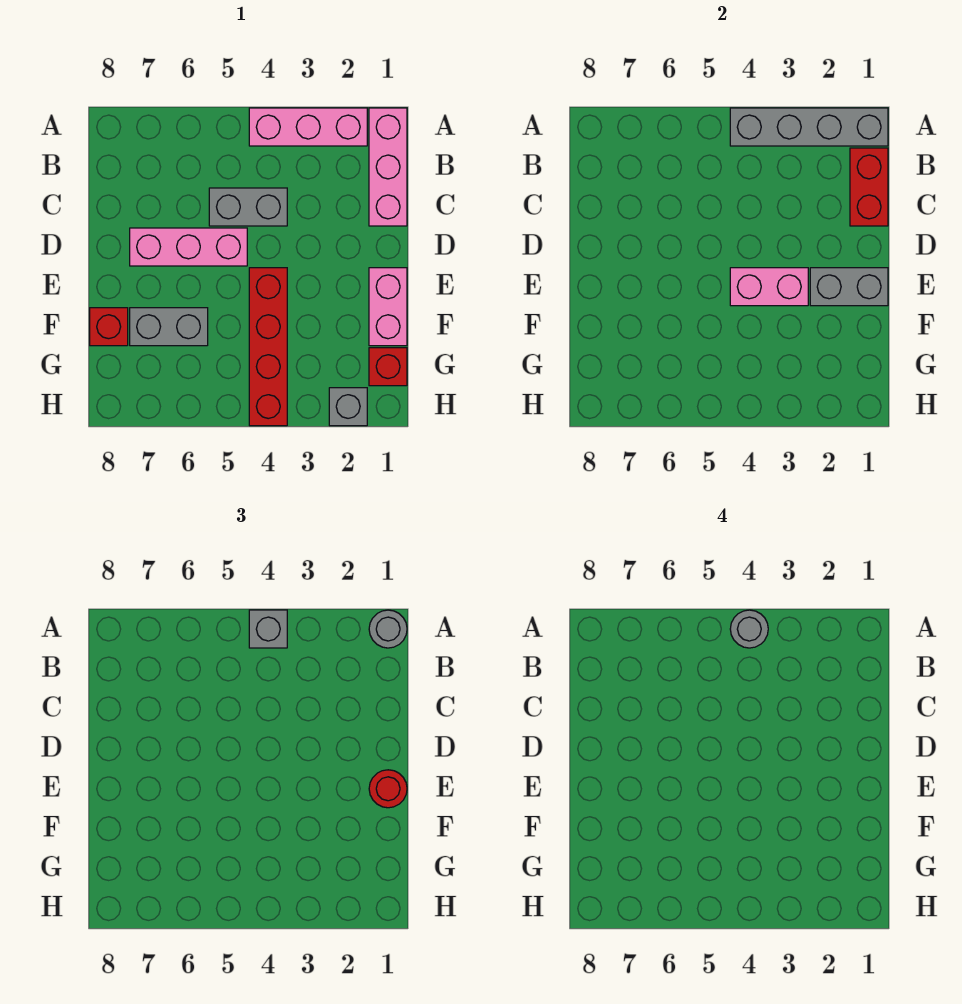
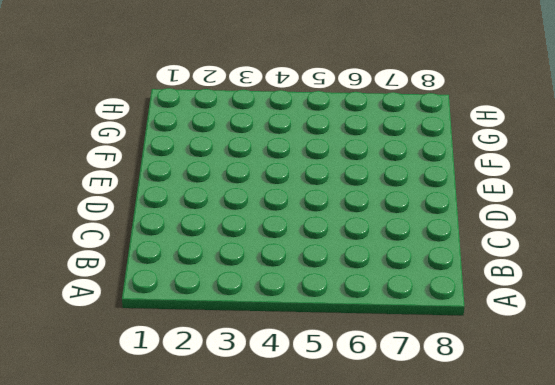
none -> pink brick A1:C1 level 1
none -> pink brick A2:A4 level 1
none -> grey brick C4:C5 level 1

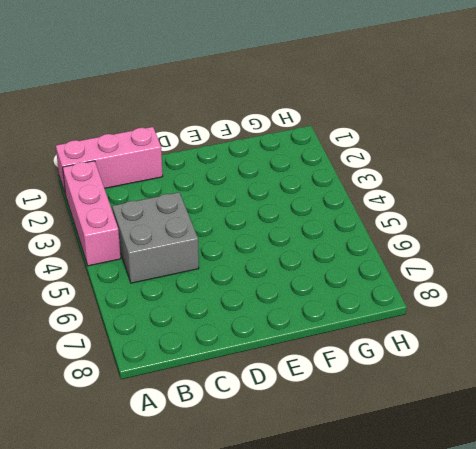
grey brick B4:C5 level 1 -> grey brick C4:C5 level 1
none -> pink brick D5:D7 level 1
none -> pink brick E1:F1 level 1
none -> red brick E4:H4 level 1

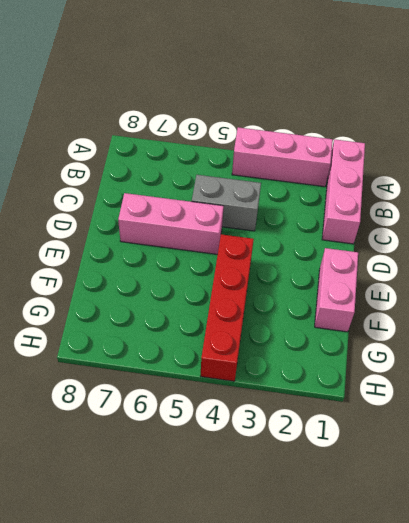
none -> grey brick F6:F7 level 1
none -> red brick F8 level 1
none -> red brick G1 level 1

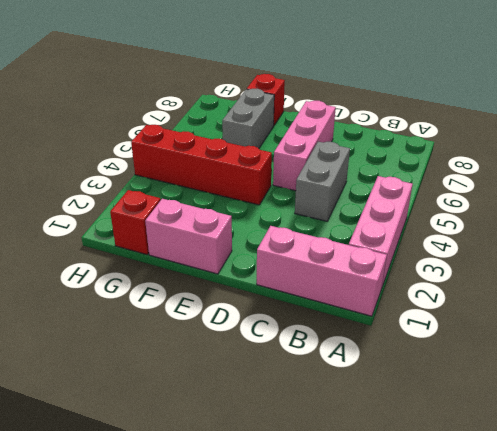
none -> grey brick H2 level 1
none -> grey brick A1:A4 level 2
none -> red brick B1:C1 level 2

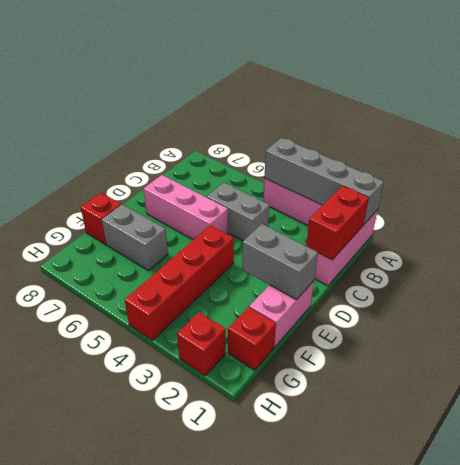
red brick H2 level 1 -> grey brick H2 level 1
none -> pink brick E3:E4 level 2
none -> grey round brick A1 level 3
none -> grey brick A4 level 3

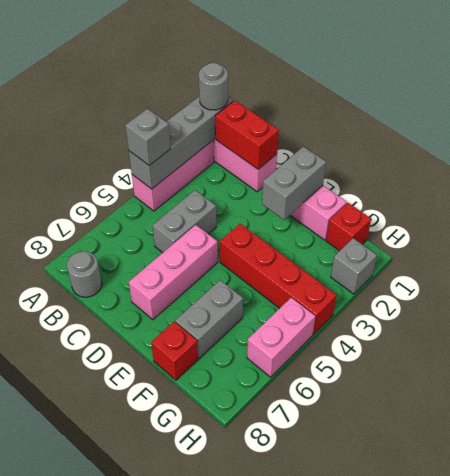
grey round brick B8 level 1 -> grey round brick A4 level 4
pink brick H5:H6 level 1 -> pink brick E3:E4 level 2
none -> red round brick E1 level 3

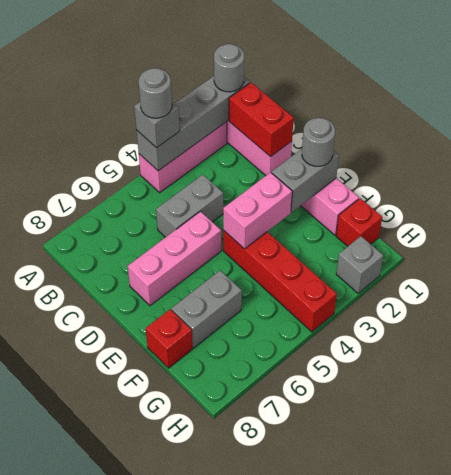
grey round brick E1 level 3 -> red round brick E1 level 3

